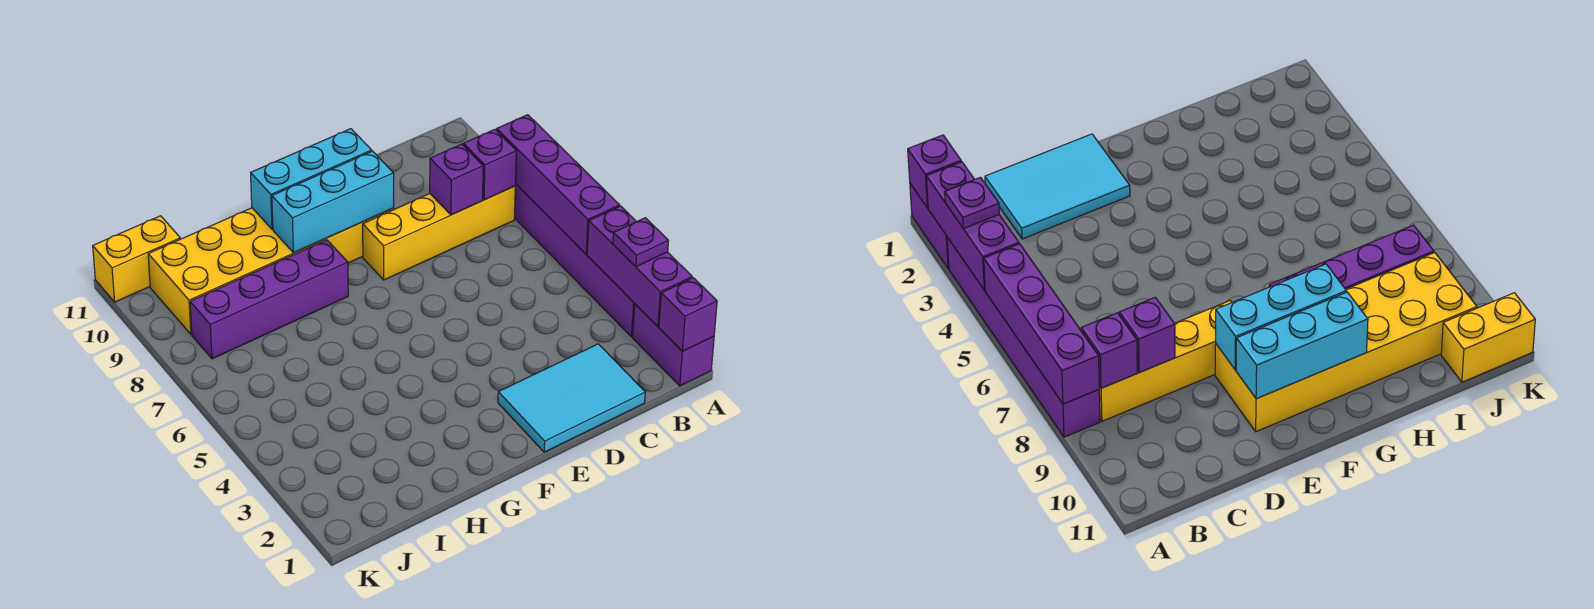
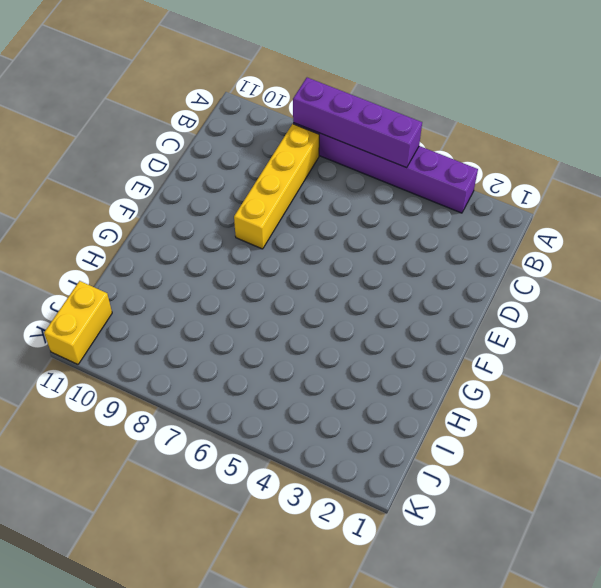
none -> purple brick A1:A2 level 1
none -> cyan tile C1:E2 level 1
none -> yellow brick E9:J10 level 1

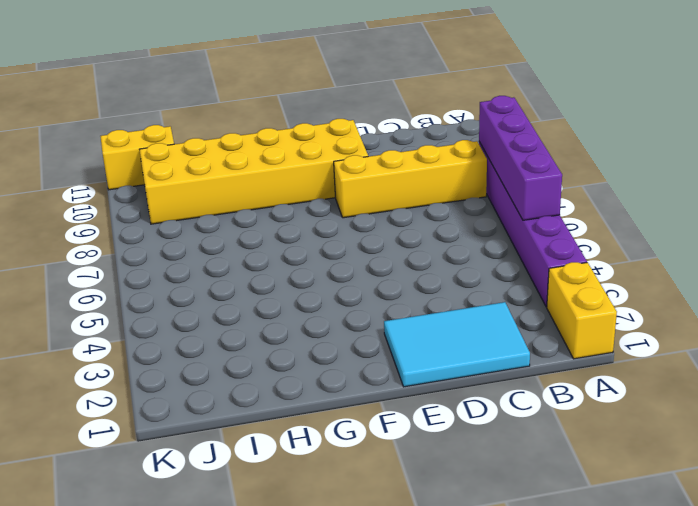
yellow brick A1:A2 level 1 -> purple brick A1:A2 level 1
none -> purple brick G8:J8 level 1
none -> purple brick A1 level 2
none -> purple brick A2:A4 level 2

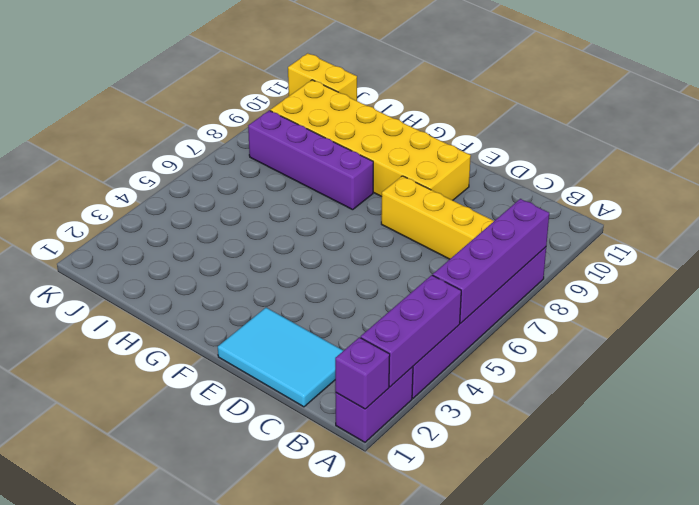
none -> purple brick B8 level 2
none -> purple brick C8 level 2
none -> cyan brick E9:G9 level 2

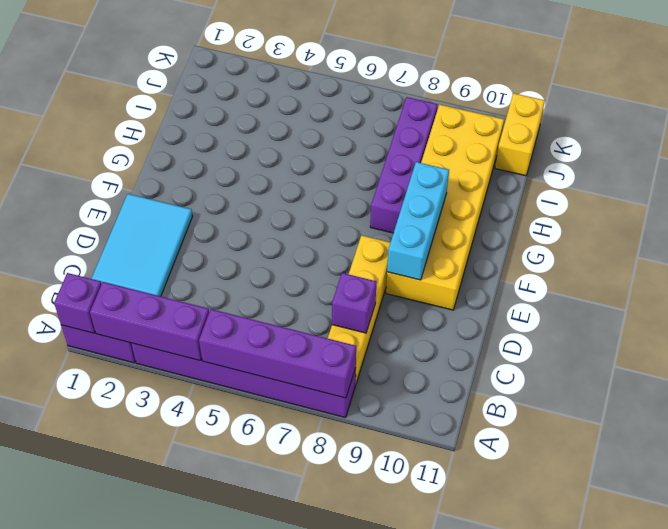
none -> purple brick B8 level 2
none -> cyan brick E10:G10 level 2
none -> purple plate A3 level 3

